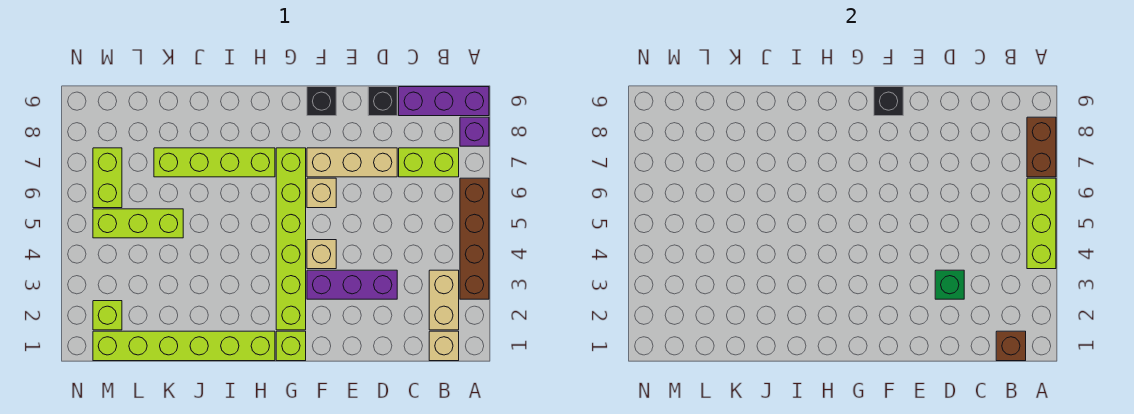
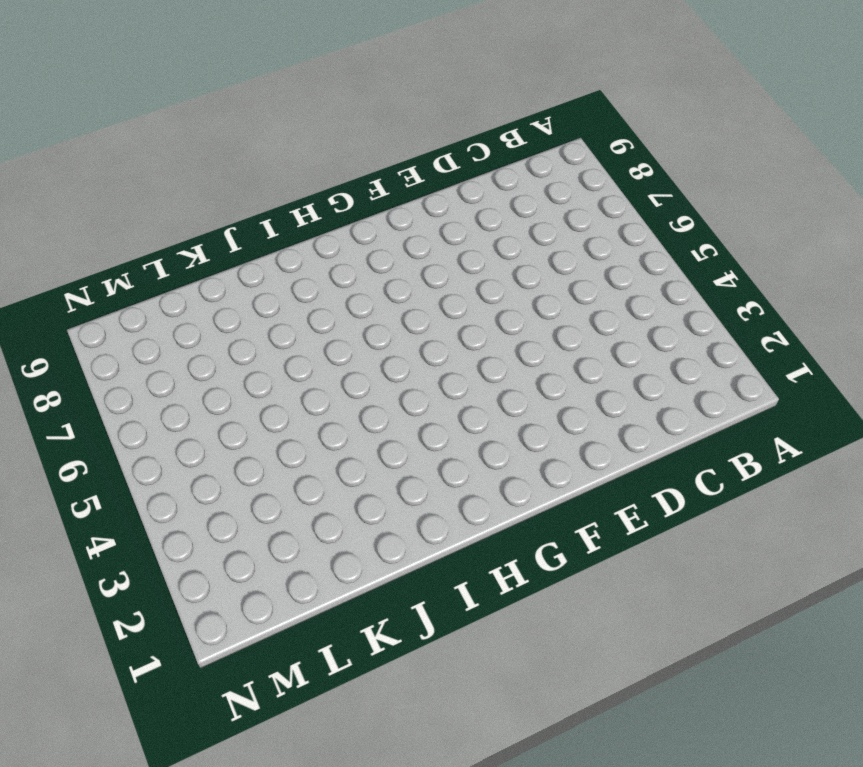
none -> brown brick A3:A6 level 1
none -> purple brick A8 level 1
none -> purple brick A9:C9 level 1

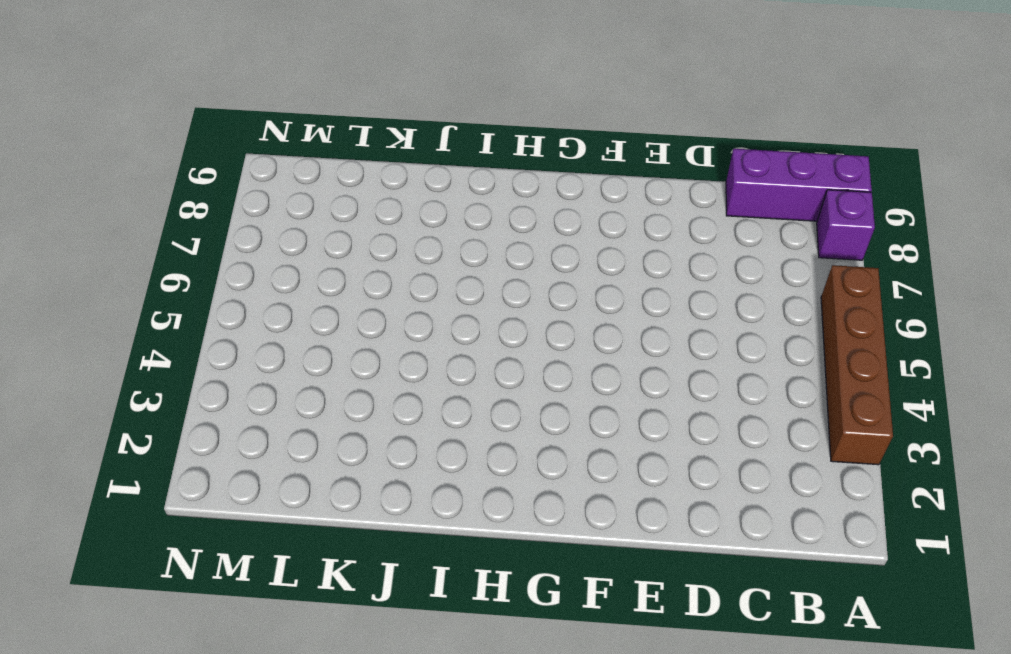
none -> tan brick B1 level 1
none -> tan brick B2:B3 level 1
none -> lime brick B7:C7 level 1

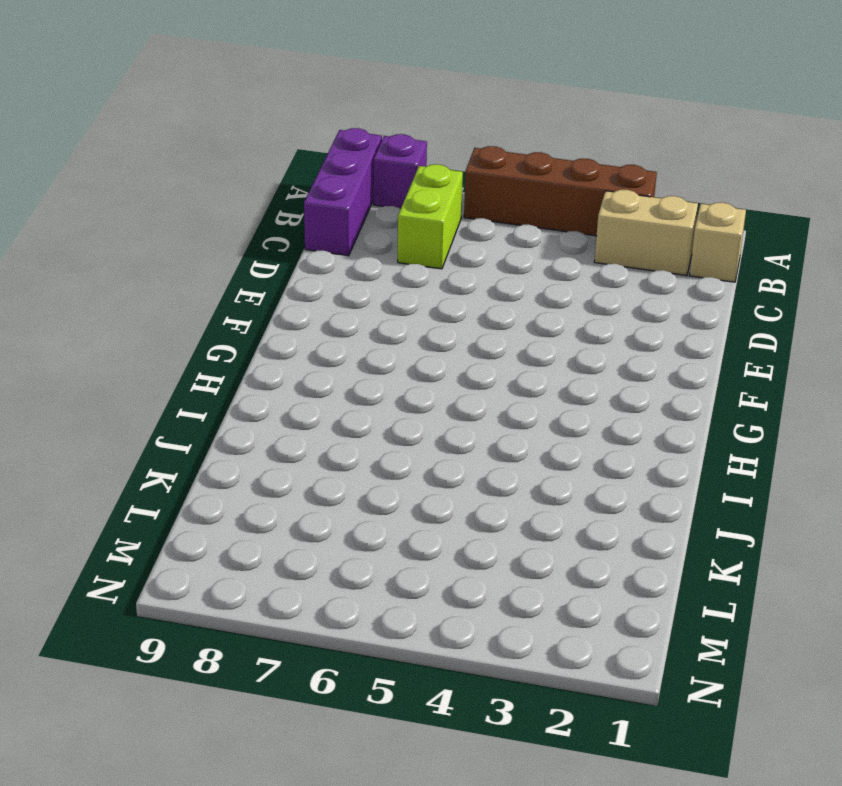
none -> purple brick D3:F3 level 1
none -> tan brick D7:F7 level 1
none -> black brick D9 level 1

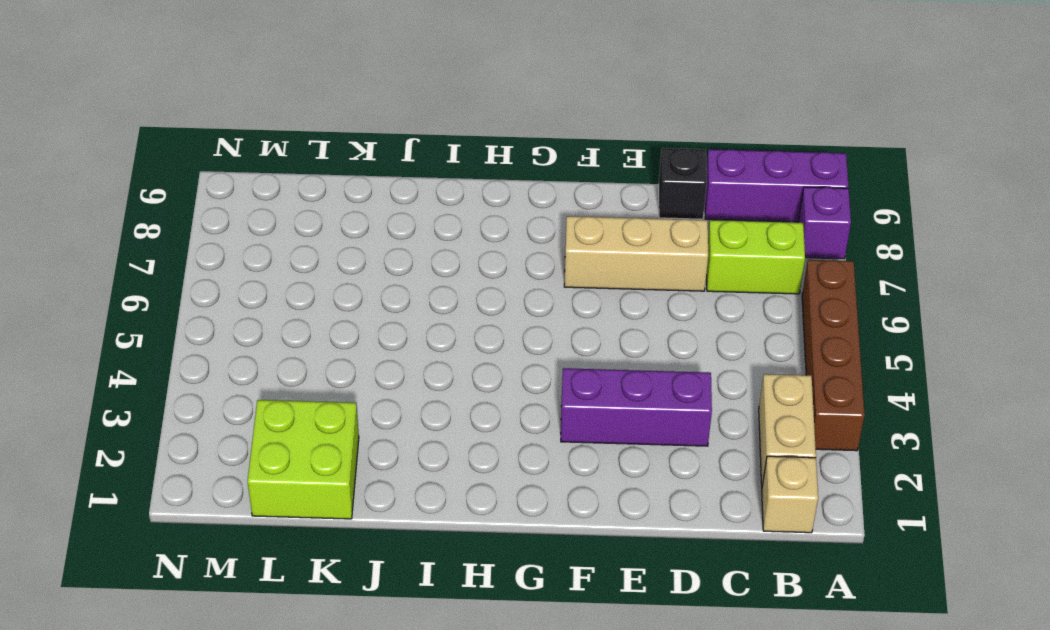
lime brick K1:L2 level 1 -> lime brick H1:M1 level 1
none -> tan brick F4 level 1
none -> tan brick F6 level 1
none -> black brick F9 level 1

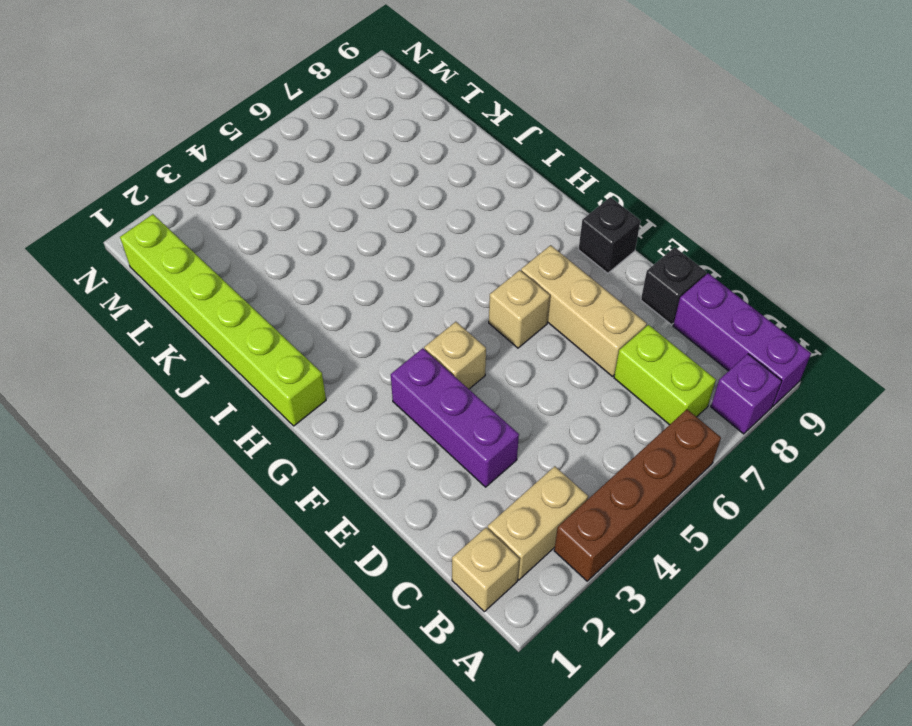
none -> lime brick G1 level 1
none -> lime brick G2:G7 level 1
none -> lime brick H7:K7 level 1

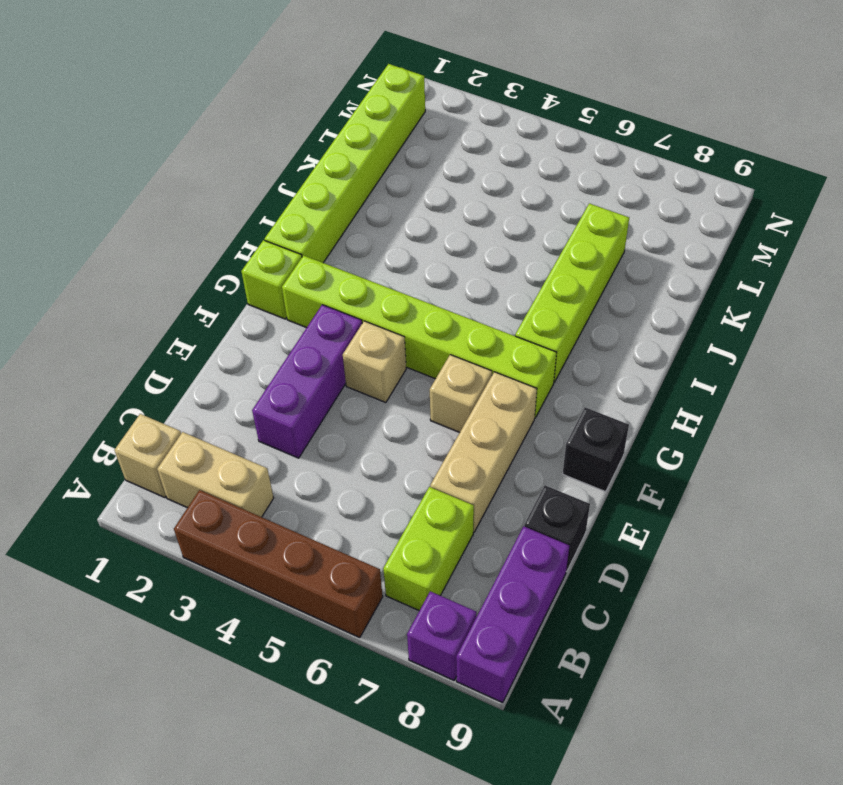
none -> lime brick K5:M5 level 1
none -> lime brick M2 level 1
none -> lime brick M6:M7 level 1

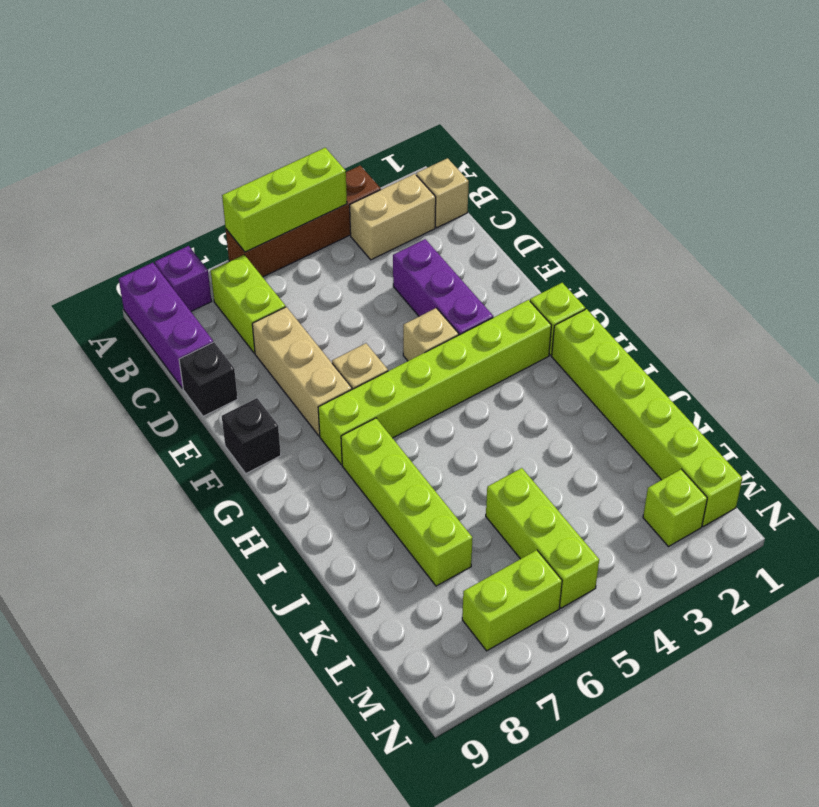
none -> brown brick A7:A8 level 2
none -> brown brick B1 level 2
none -> green brick D3 level 2

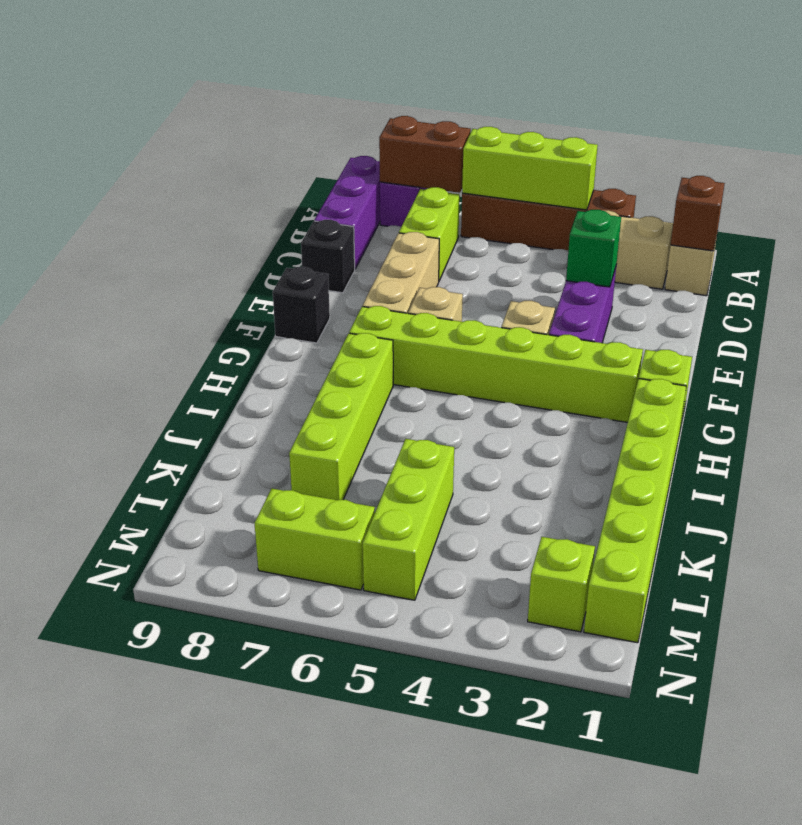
none -> black brick F9 level 2

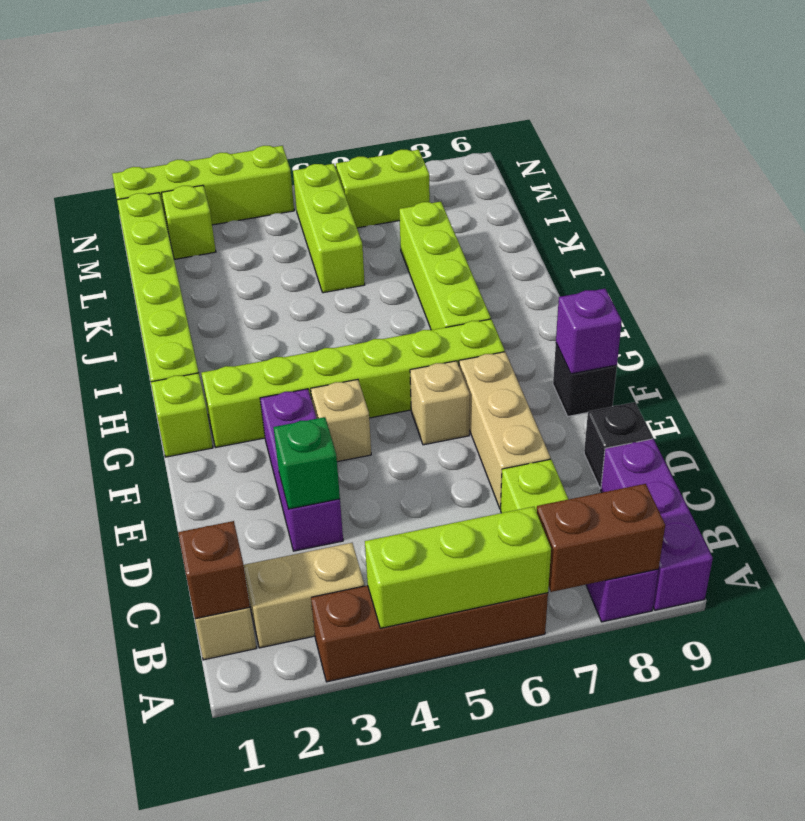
purple brick F9 level 2 -> black brick F9 level 2
lime brick N1:N4 level 1 -> none

